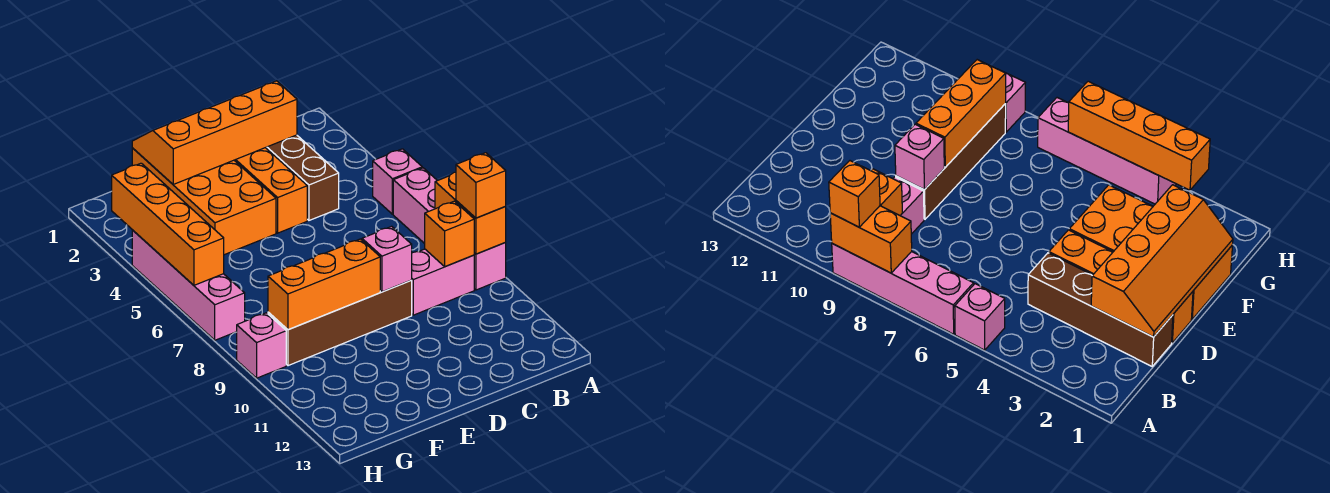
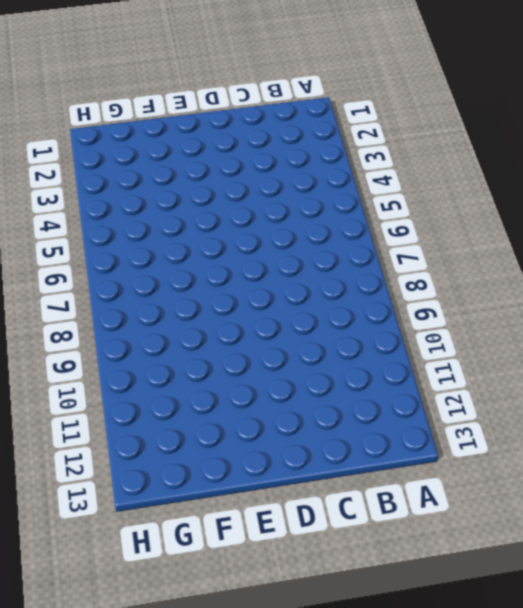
none -> pink brick A5 level 1
none -> pink brick A6:A9 level 1
none -> pink brick B9:C9 level 1

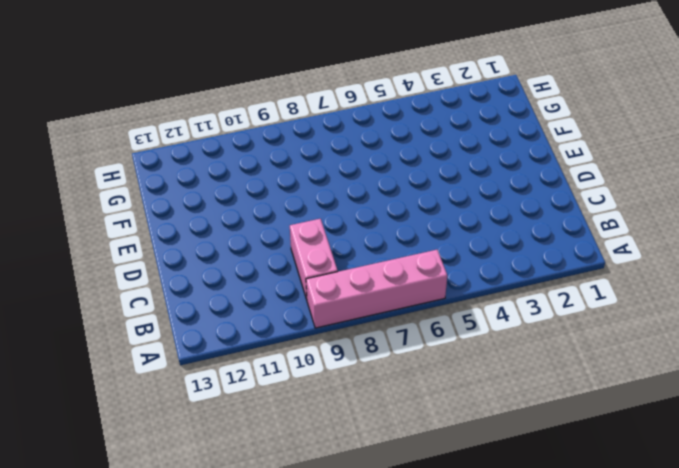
none -> pink brick A5 level 1
none -> brown brick C1:C4 level 1
none -> orange brick D1:D4 level 1

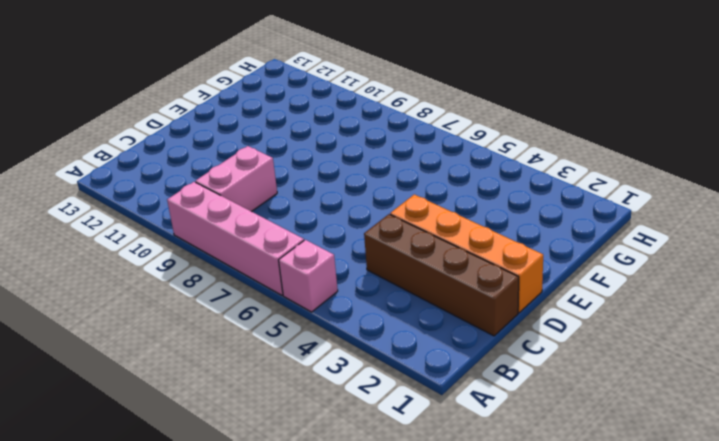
none -> brown brick D9:G9 level 1
none -> orange brick E1:F4 level 1
none -> pink brick H4:H7 level 1

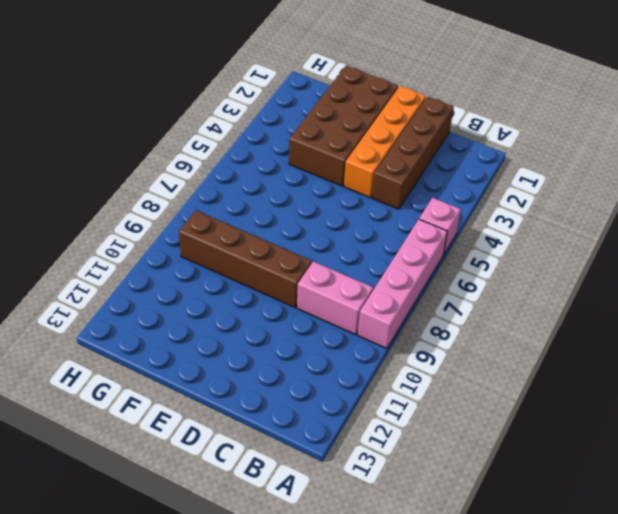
brown brick E1:F4 level 1 -> orange brick E1:F4 level 1
none -> pink brick H4:H7 level 1
none -> pink brick H9 level 1
none -> orange brick A8:A9 level 2

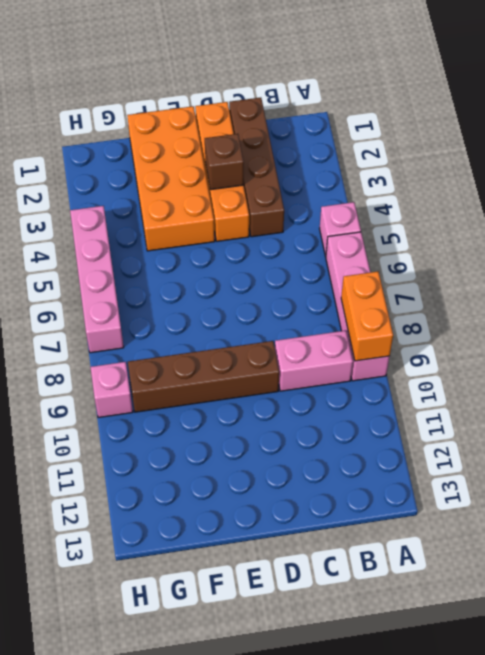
brown brick D3 level 2 -> none
none -> orange brick B9 level 2
none -> orange slope C1:F2 level 2 top 2
none -> pink brick D9 level 2

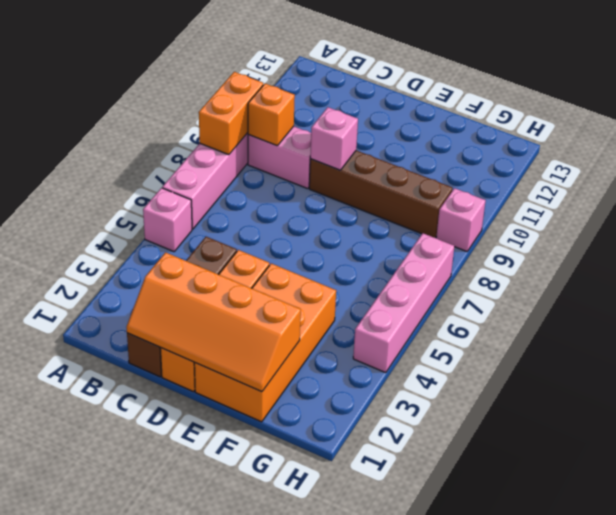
none -> orange brick E9:G9 level 2
none -> orange brick H3:H6 level 2
none -> orange brick A9 level 3

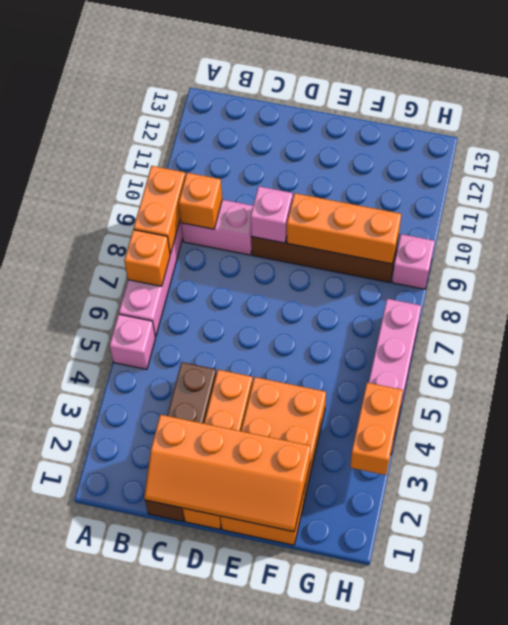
orange brick A7 level 2 -> orange brick A9 level 3
orange brick H3:H4 level 2 -> orange brick H3:H6 level 2

